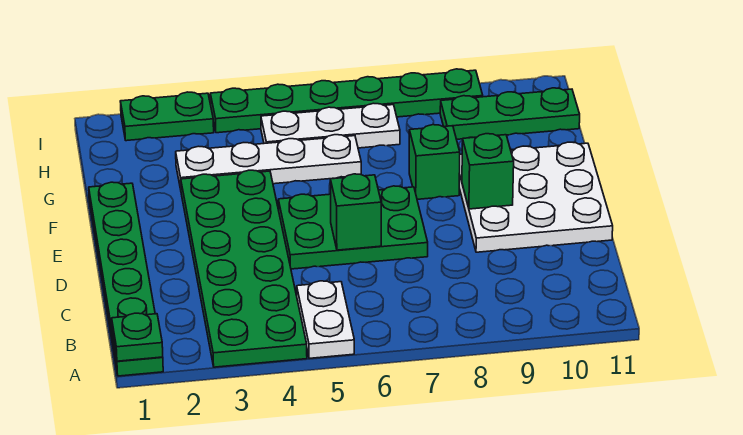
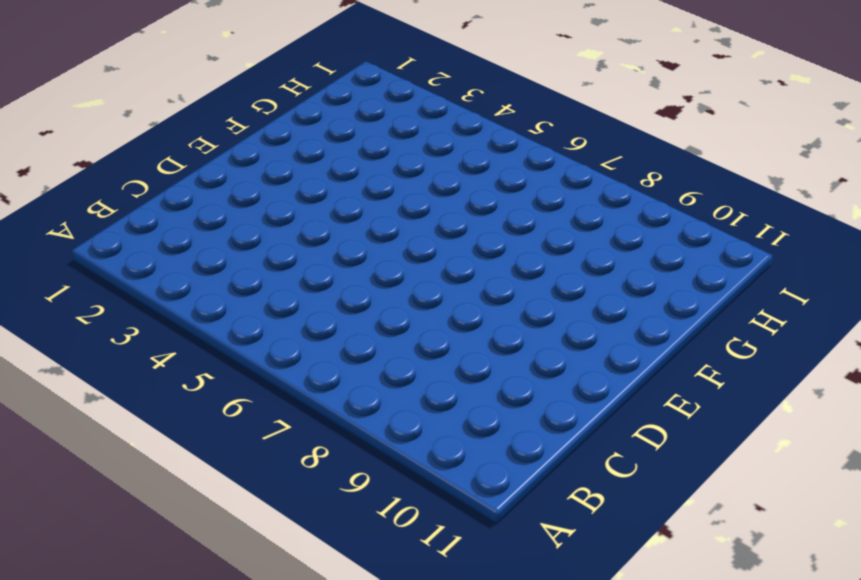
none -> green plate A1:F1 level 1
none -> green plate A3:F4 level 1
none -> white plate A5:B5 level 1

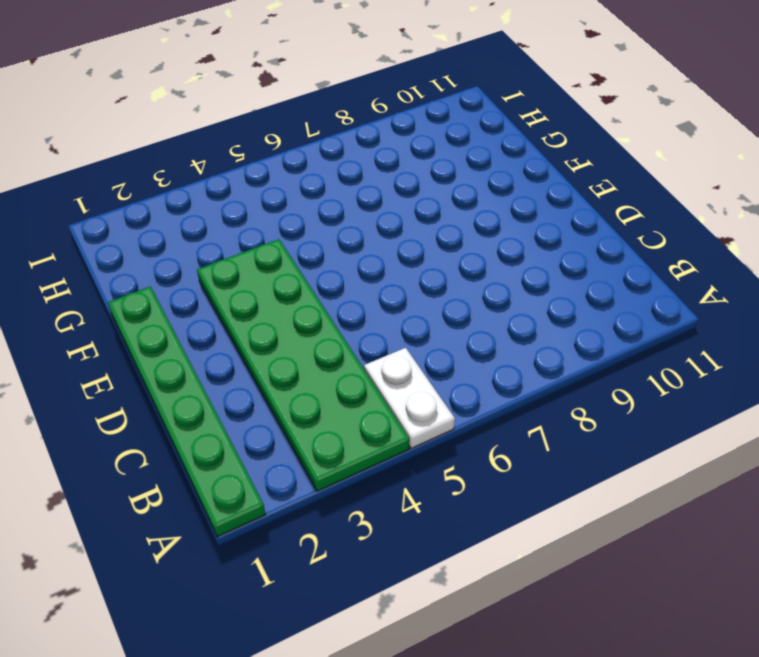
none -> green plate D5:E7 level 1
none -> white plate D9:F11 level 1
none -> green brick F8 level 1

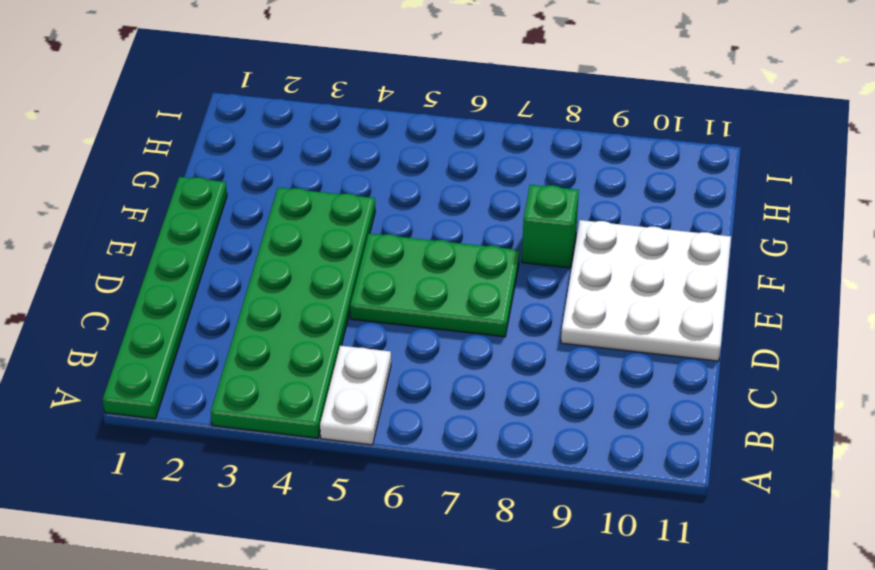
none -> white plate G3:G6 level 1
none -> white plate H5:H7 level 1
none -> green plate H9:H11 level 1

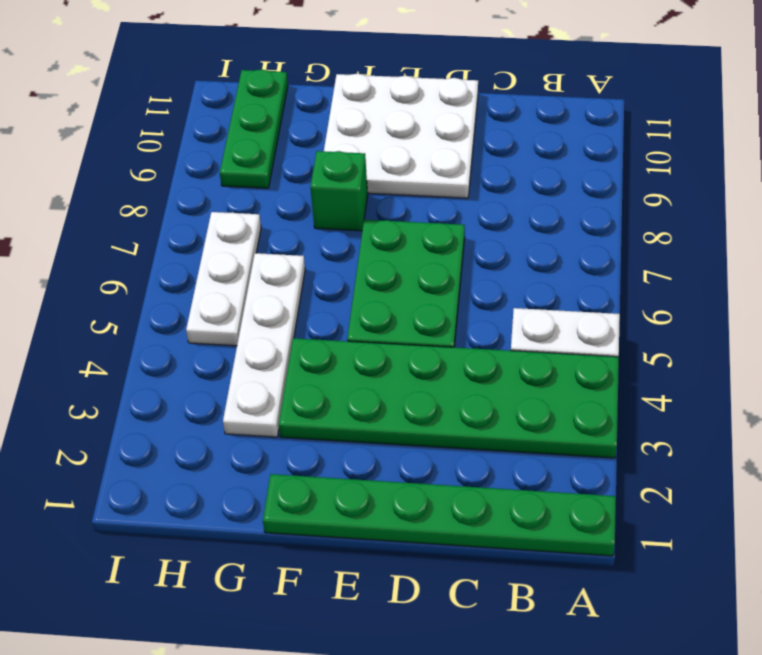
none -> green plate I2:I3 level 1
none -> green plate I4:I9 level 1
none -> green plate A1 level 2

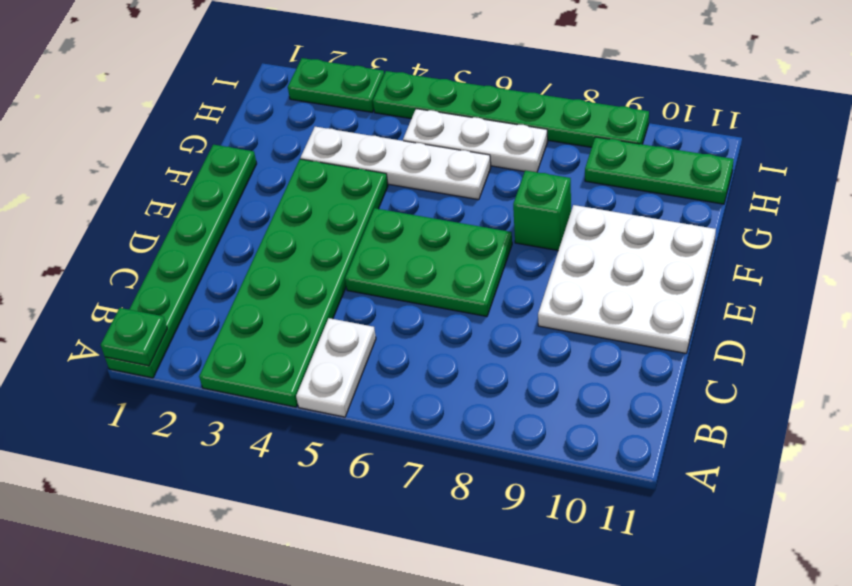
none -> green brick D6 level 2
none -> green brick E9 level 2

